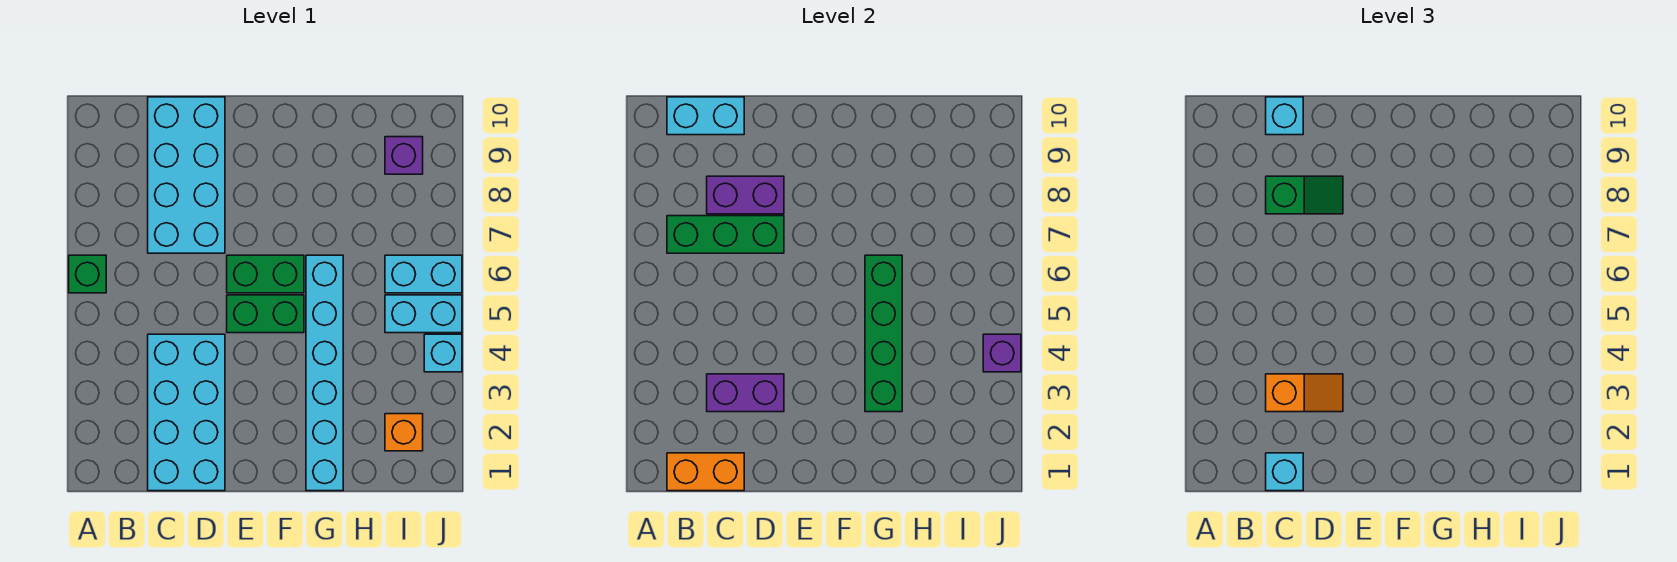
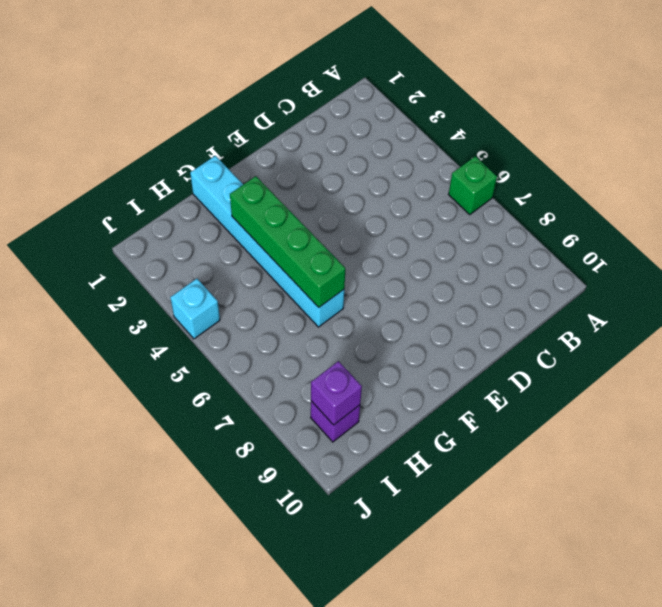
purple brick I9 level 2 -> purple brick J4 level 2
none -> cyan brick C1:D4 level 1
none -> cyan brick C7:D10 level 1
none -> green brick E5:F5 level 1

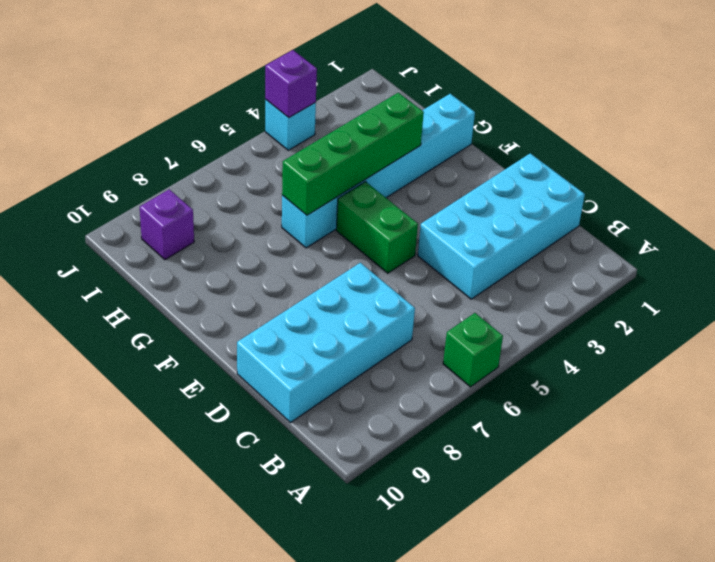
none -> green brick E6:F6 level 1
none -> orange brick I2 level 1
none -> cyan brick I5:J5 level 1

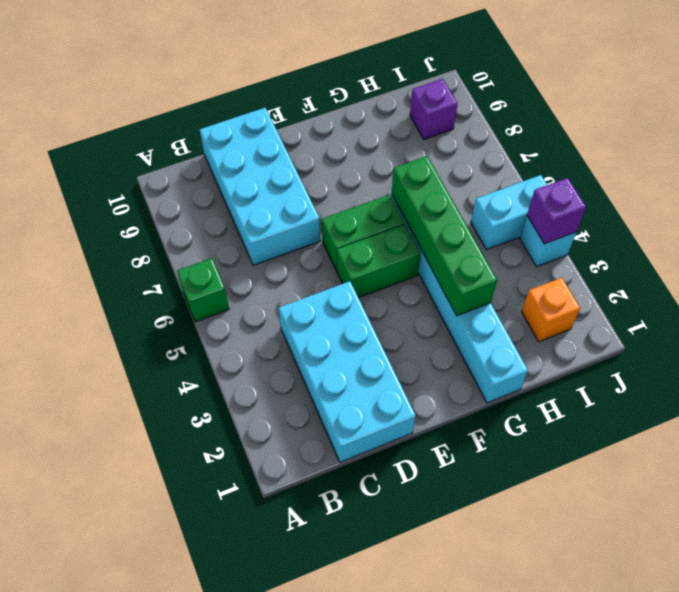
none -> cyan brick I6:J6 level 1
none -> orange brick B1:C1 level 2
none -> green brick B7:D7 level 2

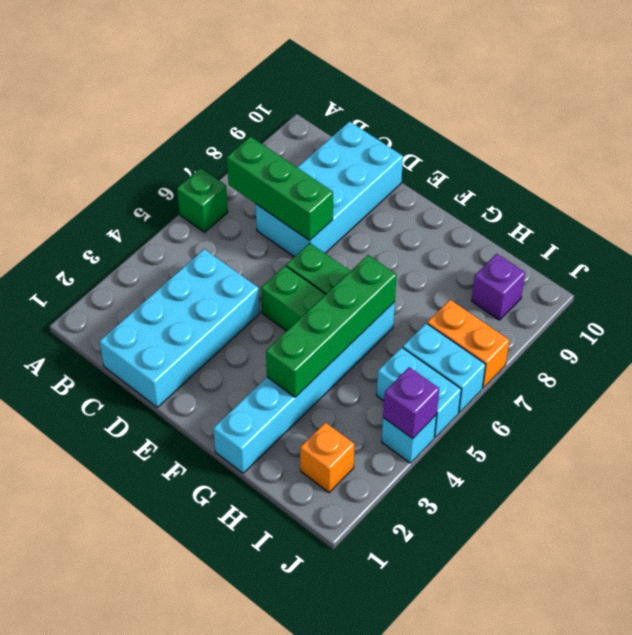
orange brick I7:J7 level 1 -> orange brick B1:C1 level 2
none -> cyan brick B10:C10 level 2
none -> purple brick C3:D3 level 2
none -> purple brick C8:D8 level 2

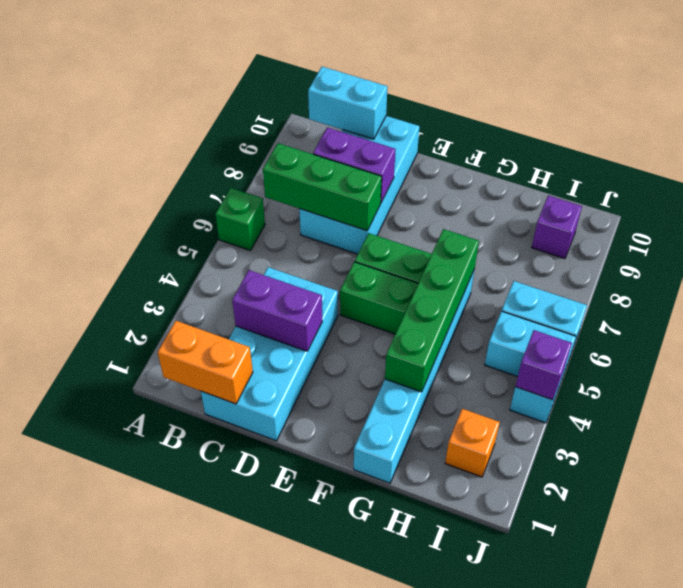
none -> cyan brick C1 level 3
none -> orange slope C3:D3 level 3 top C
none -> green slope C8:D8 level 3 top C

